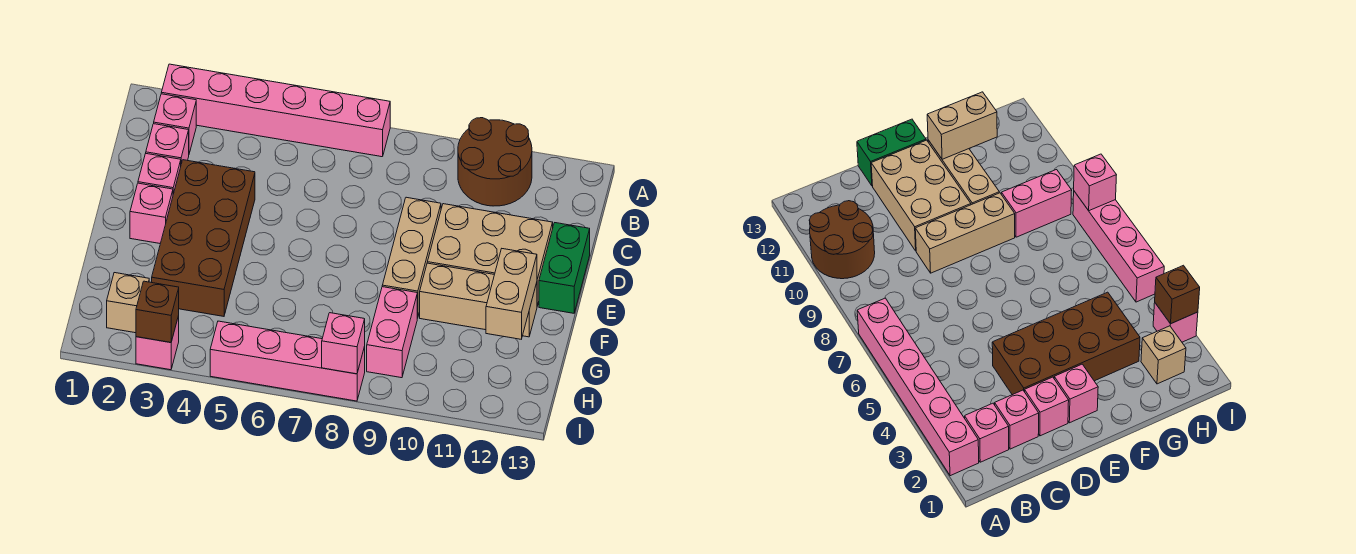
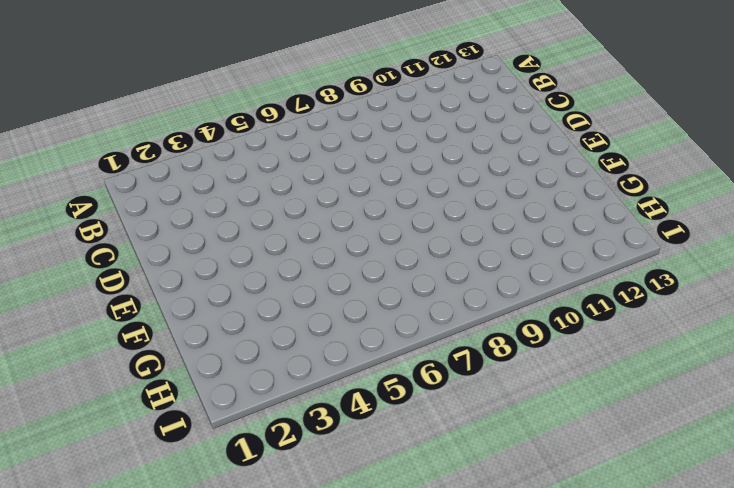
none -> pink brick A2:A7 level 1
none -> brown round brick A10:B11 level 1
none -> pink brick B2 level 1

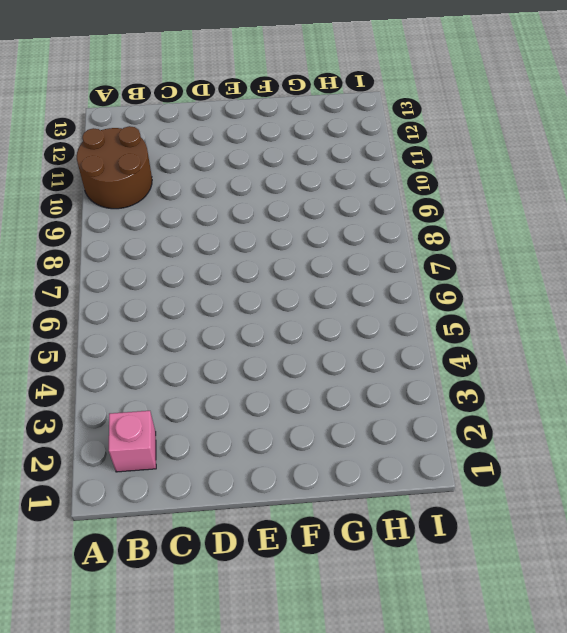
none -> pink brick A2:A7 level 1
none -> pink brick C2 level 1
none -> pink brick D2 level 1

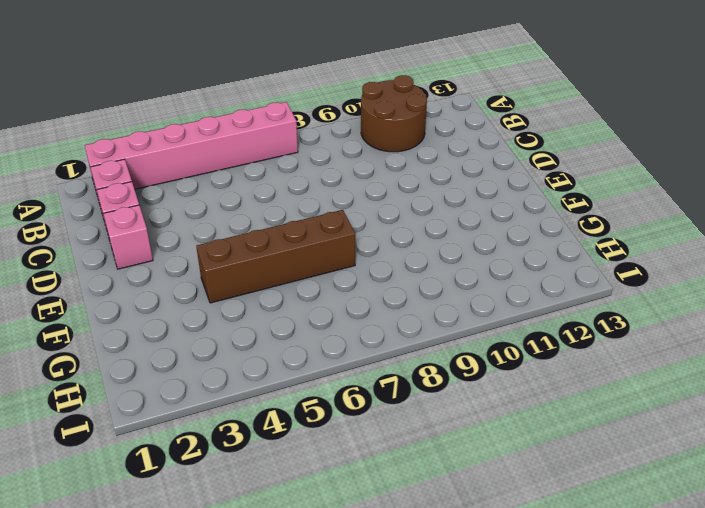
brown brick F4:F7 level 1 -> brown brick D3:G4 level 1
none -> tan brick D9:F9 level 1
none -> tan brick D10:E12 level 1
none -> green brick D13:E13 level 1

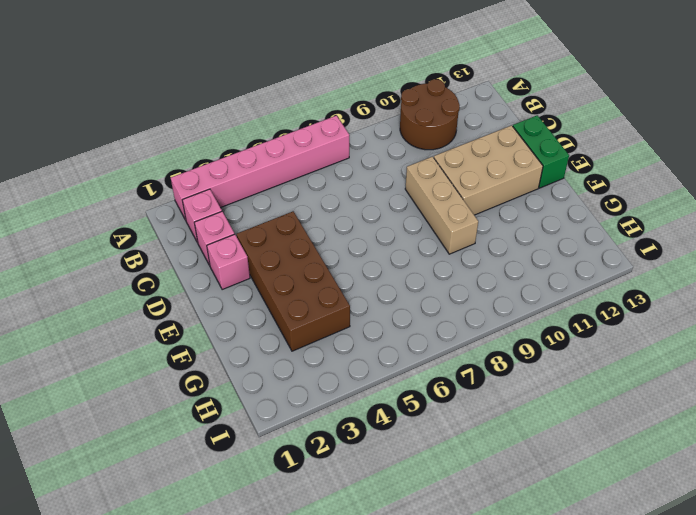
none -> pink brick E2 level 1
none -> tan brick F10:F12 level 1
none -> pink brick G9:H9 level 1

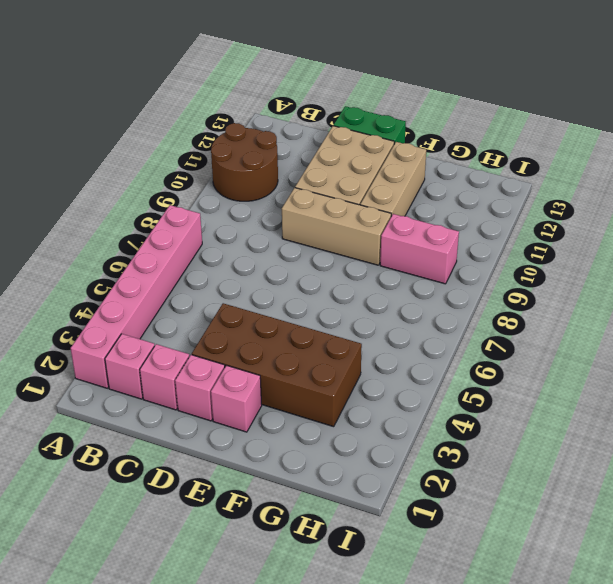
none -> tan brick H2 level 1
none -> pink brick I3 level 1
none -> pink brick I5:I8 level 1

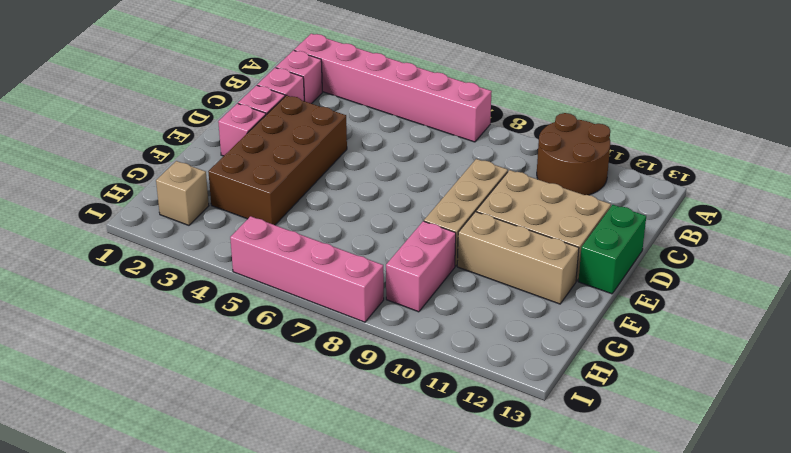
none -> pink brick I3 level 1
none -> tan brick F12:G12 level 2
none -> brown brick I3 level 2

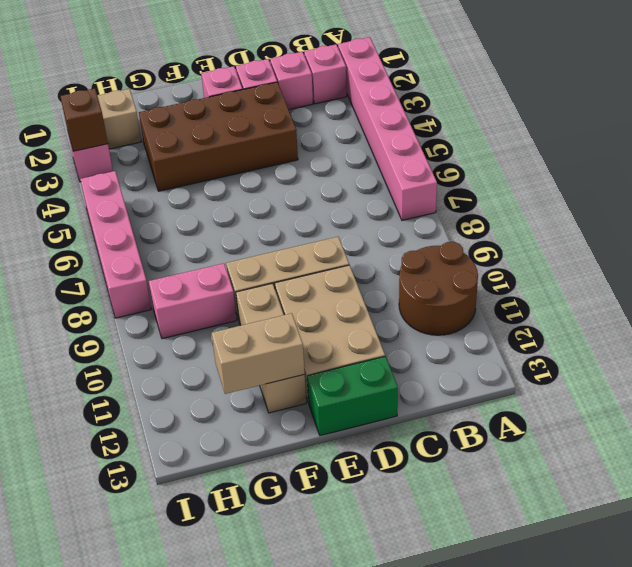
none -> pink brick I8 level 2

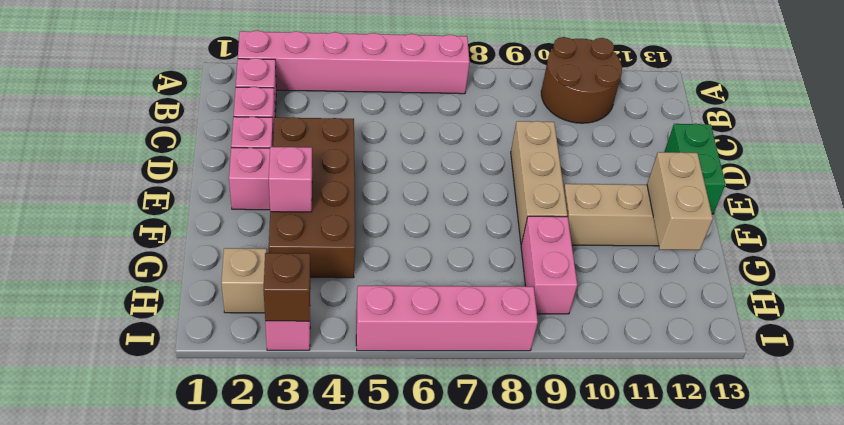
pink brick F3 level 2 -> pink brick I8 level 2
none -> tan brick D10:E12 level 1

